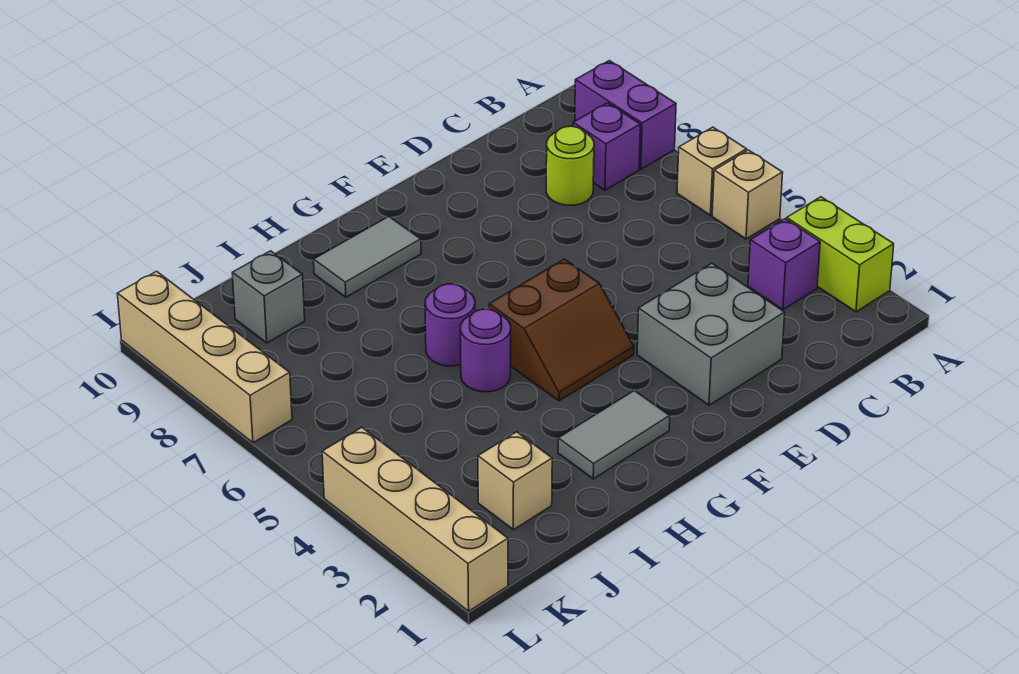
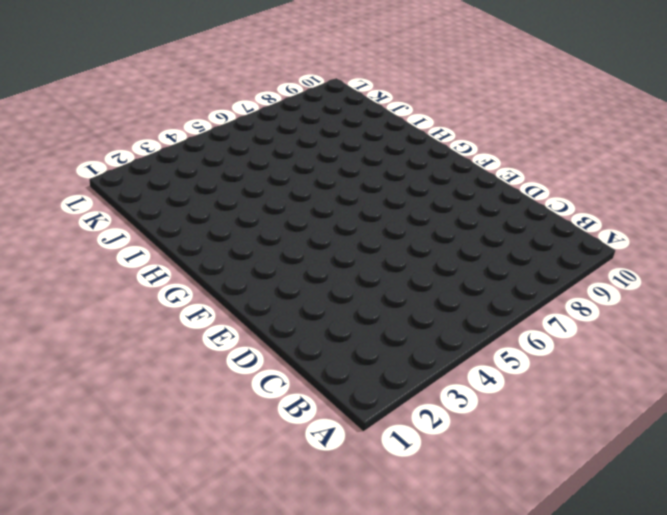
none -> lime brick A2:A3 level 1
none -> tan brick A5 level 1
none -> tan brick A6 level 1

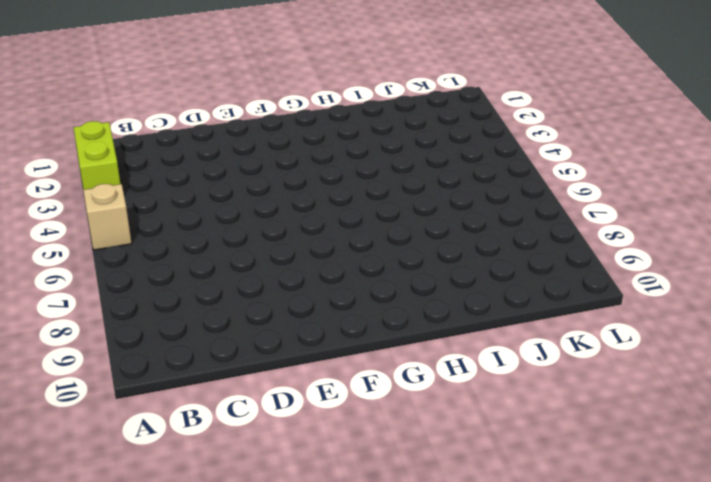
none -> tan brick A6 level 1
none -> purple brick A8:A9 level 1
none -> purple brick B3 level 1

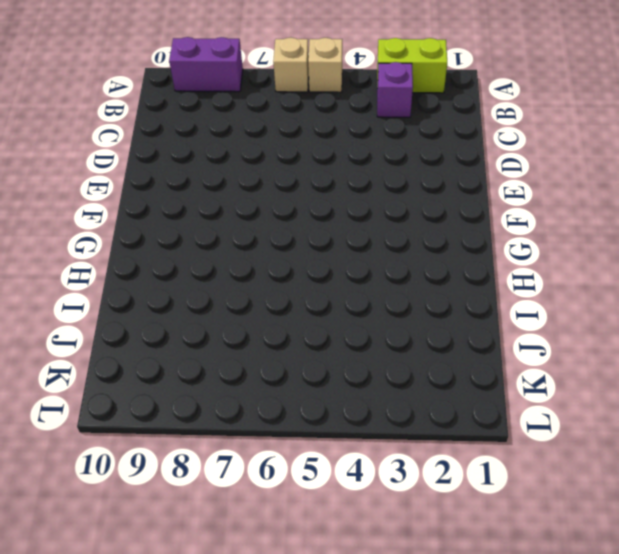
none -> purple brick B8 level 1
none -> lime round brick C8 level 1
none -> grey brick D2:E3 level 1

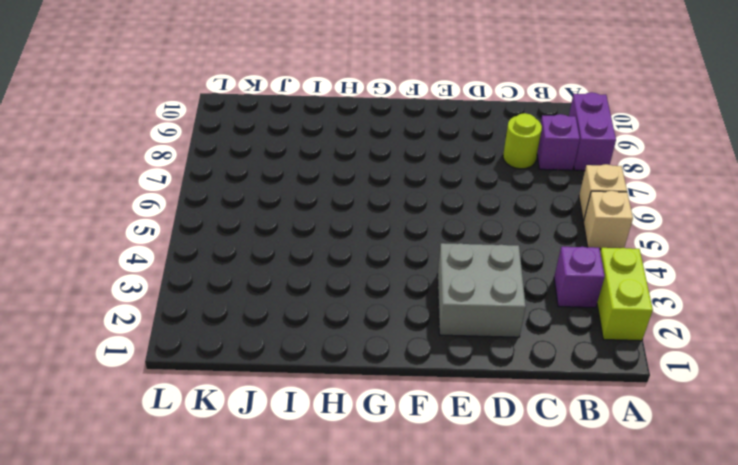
none -> brown slope F4:G5 level 1 top 5
none -> grey tile G2:H2 level 1
none -> grey tile G9:H9 level 1

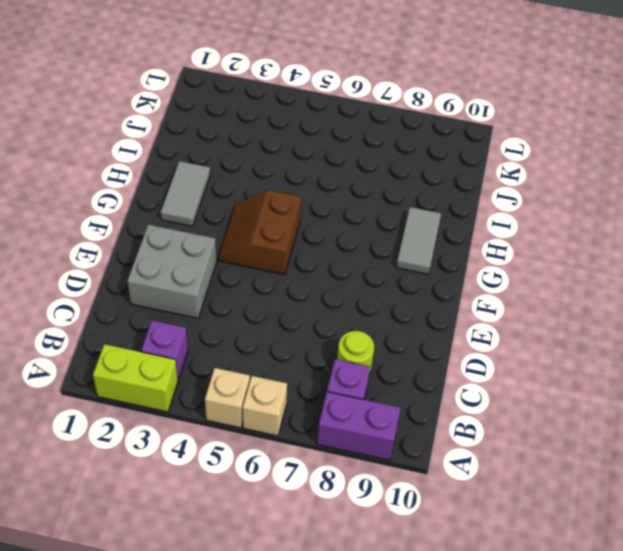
none -> purple round brick H5 level 1
none -> purple round brick H6 level 1
none -> tan brick J2 level 1

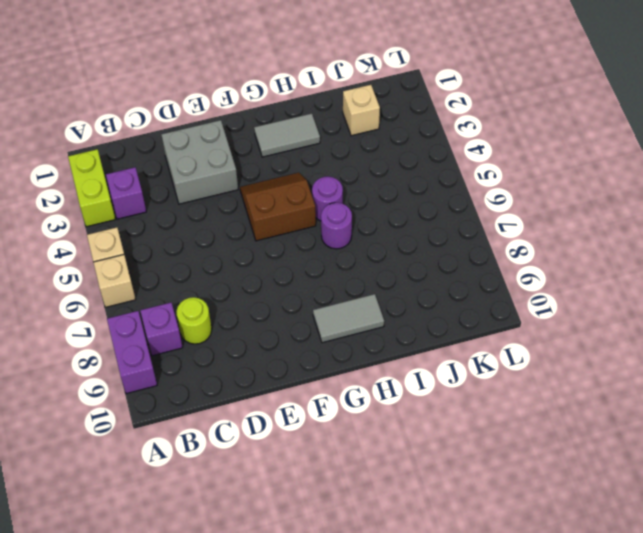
none -> grey brick J9 level 1
none -> tan brick L1:L4 level 1
none -> tan brick L7:L10 level 1

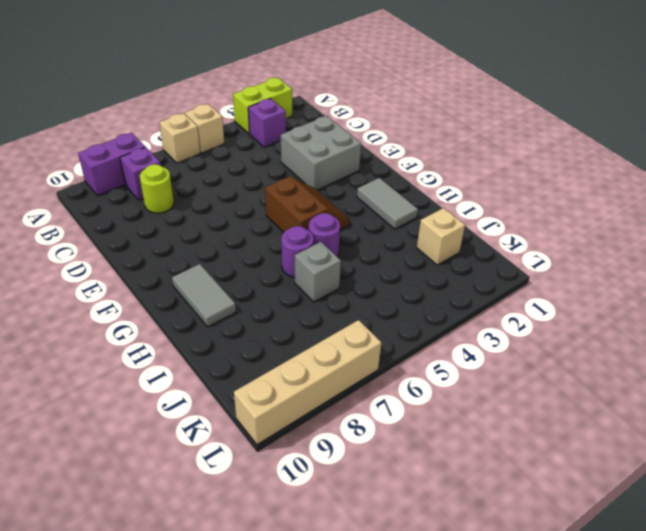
grey brick I6 level 1 -> grey brick J9 level 1
none -> tan brick L1:L4 level 1

